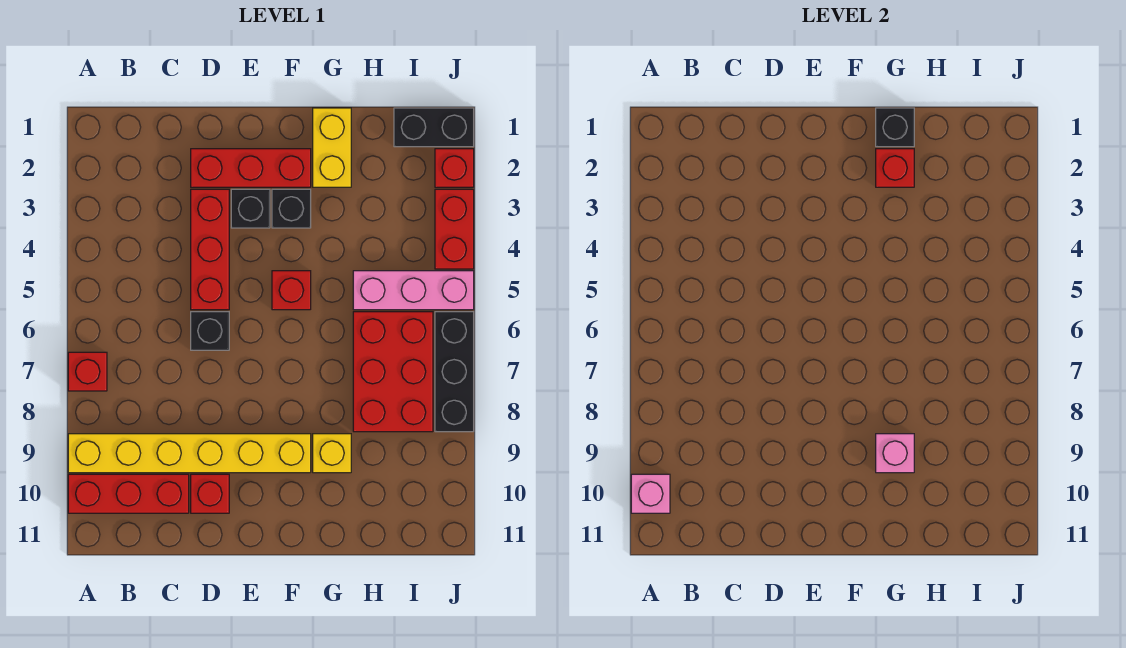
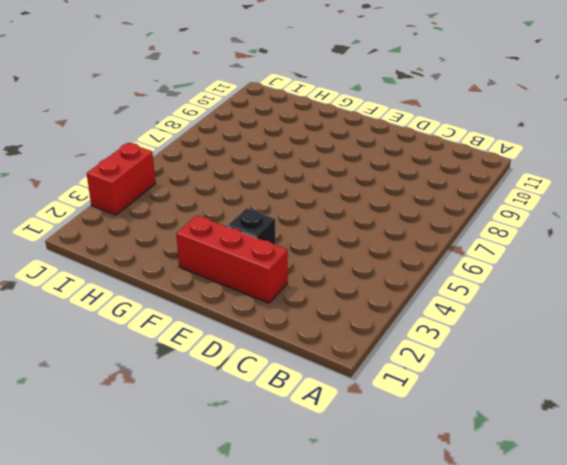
none -> red brick A7 level 1
none -> yellow brick A9:F9 level 1
none -> red brick A10:C10 level 1

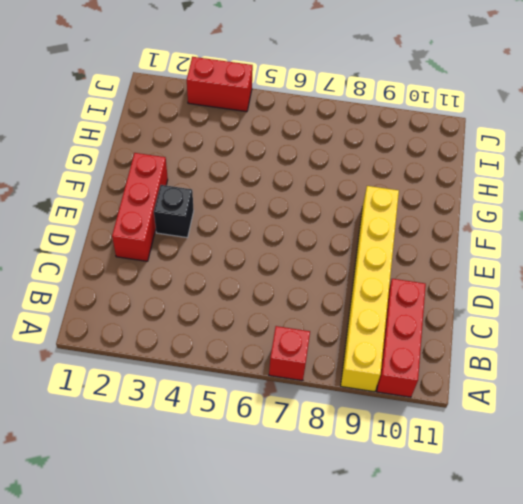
none -> red brick D3:D5 level 1
none -> black brick D6 level 1
none -> red brick D10 level 1

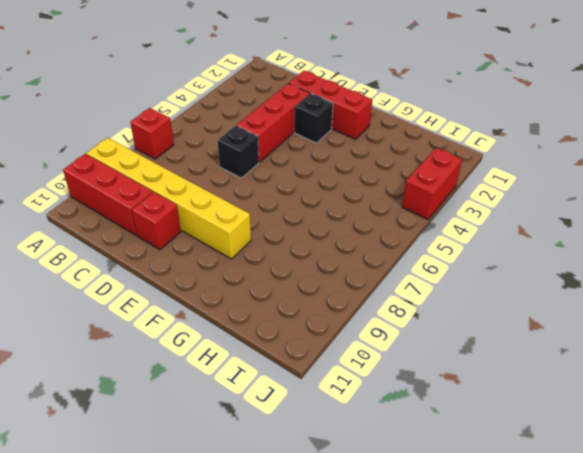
none -> black brick F3 level 1
none -> red brick F5 level 1
none -> yellow brick G1:G2 level 1

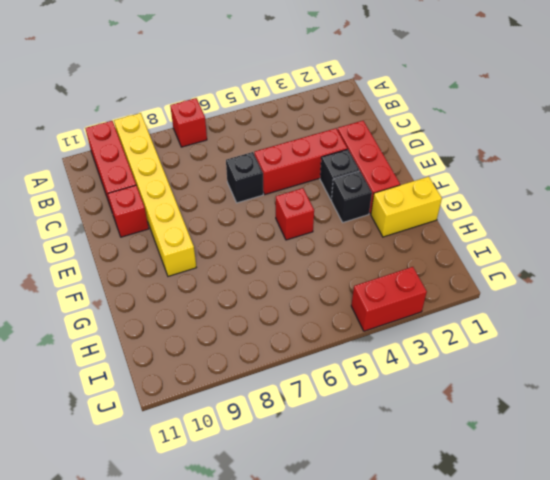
none -> yellow brick G9 level 1
none -> pink brick H5:J5 level 1
none -> red brick H6:I8 level 1

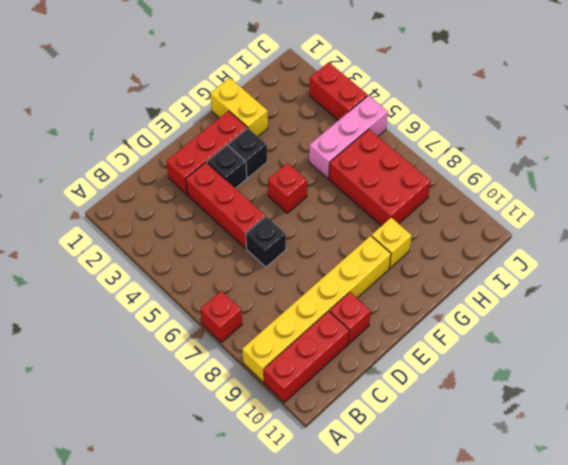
none -> black brick I1:J1 level 1
none -> red brick J2 level 1
none -> black brick J6:J8 level 1

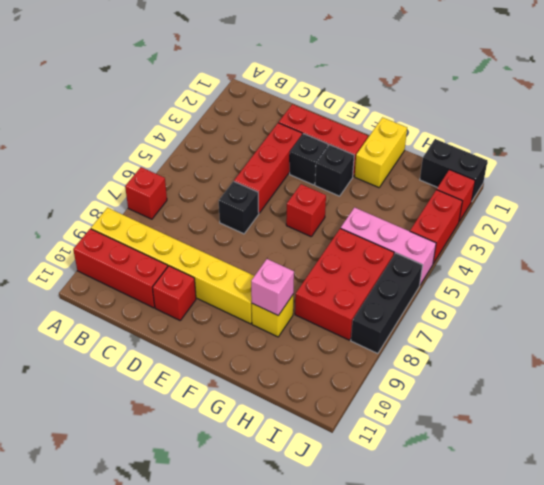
none -> pink brick A10 level 2
none -> black brick G1 level 2
none -> red brick G2 level 2

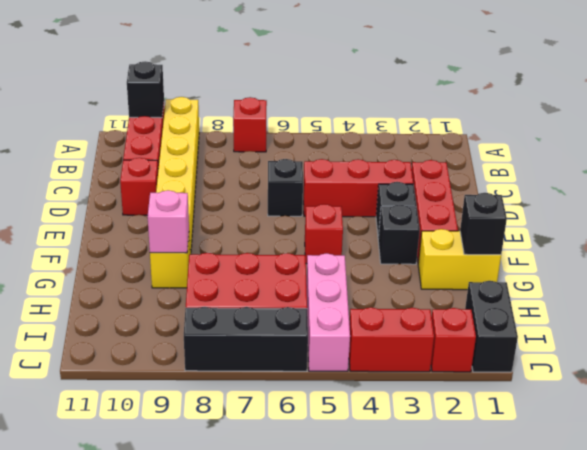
black brick A10 level 2 -> pink brick A10 level 2
none -> red brick G2 level 2

